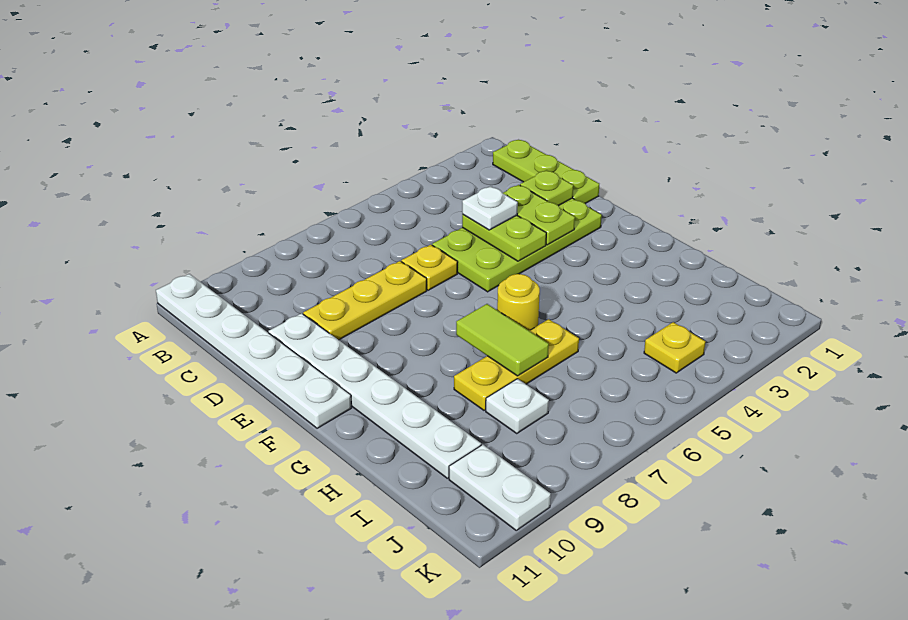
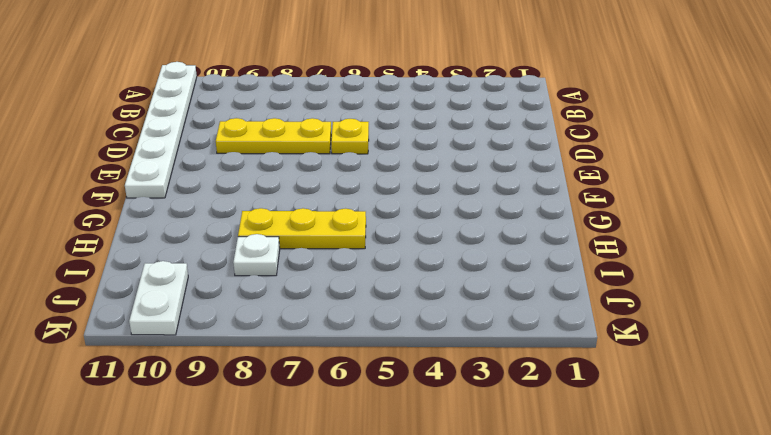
none -> lime plate B1:D1 level 1
none -> lime plate D2:E5 level 1
none -> white plate D10:I10 level 1

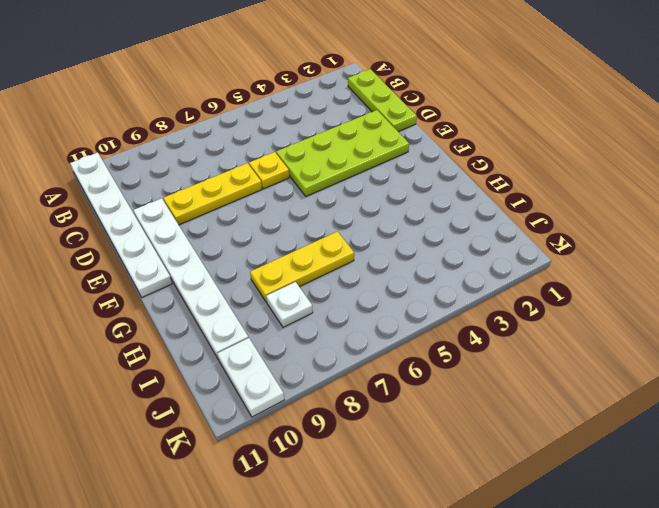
none -> yellow round brick G6 level 1
none -> yellow plate J4 level 1
none -> lime plate D2 level 2

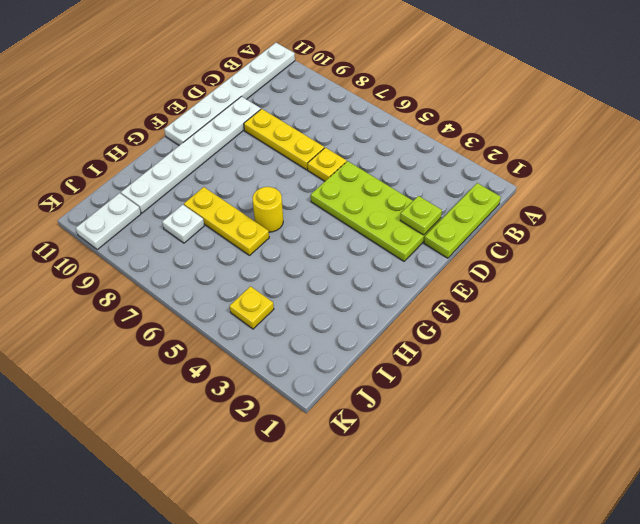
none -> lime plate D3:E3 level 2
none -> lime plate D4:E4 level 2
none -> lime tile G7:H7 level 2

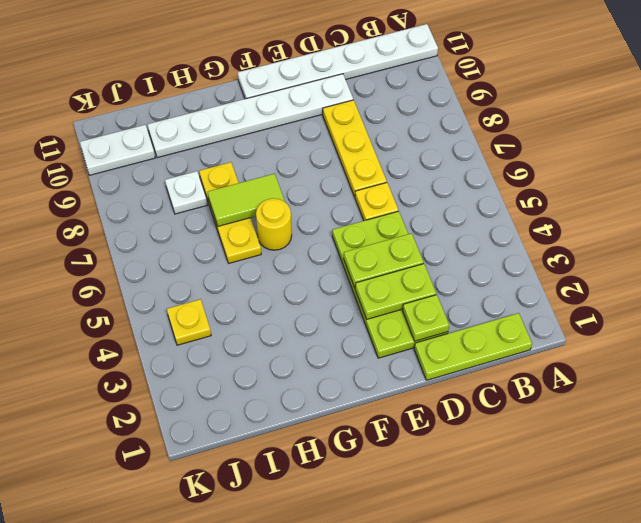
none -> white plate D4 level 3

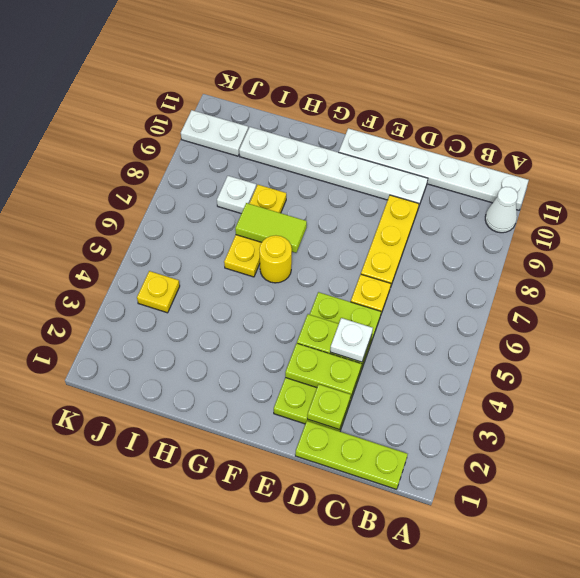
white cone A10 level 1 -> none

